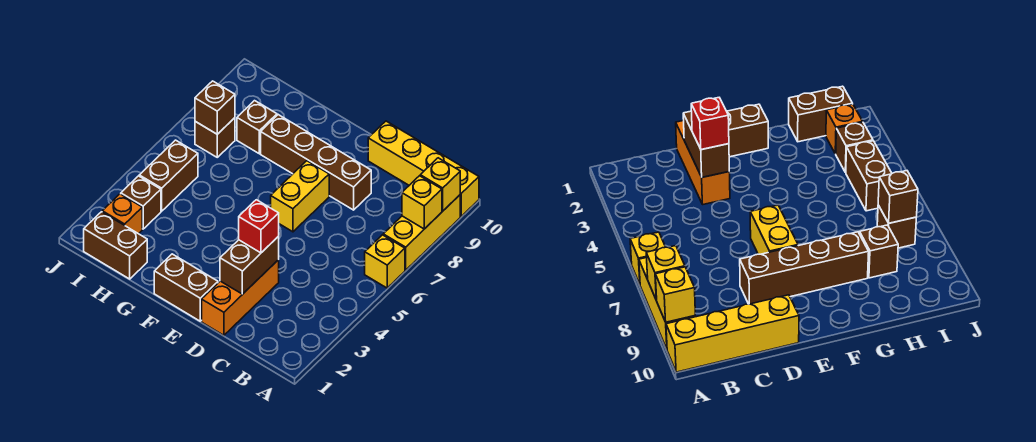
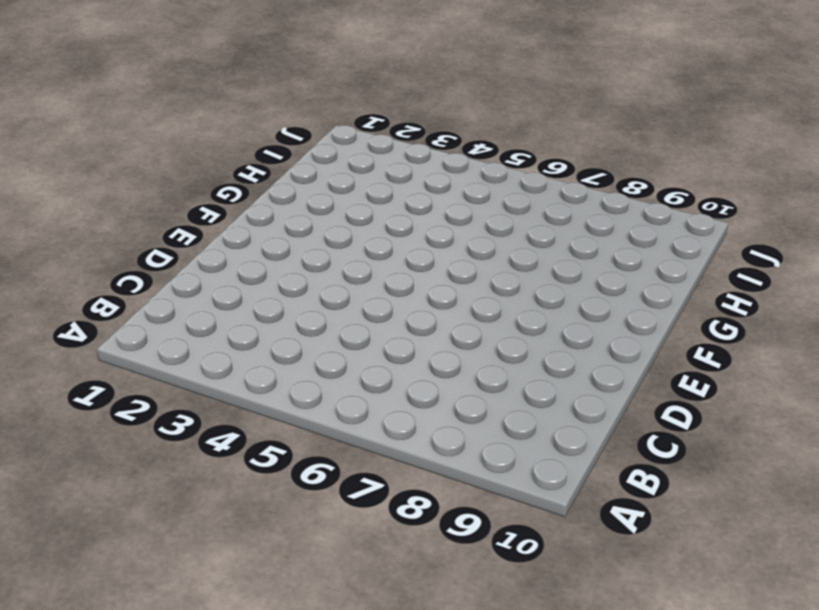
none -> yellow brick A6 level 1
none -> yellow brick A7:A9 level 1
none -> yellow brick A10:D10 level 1

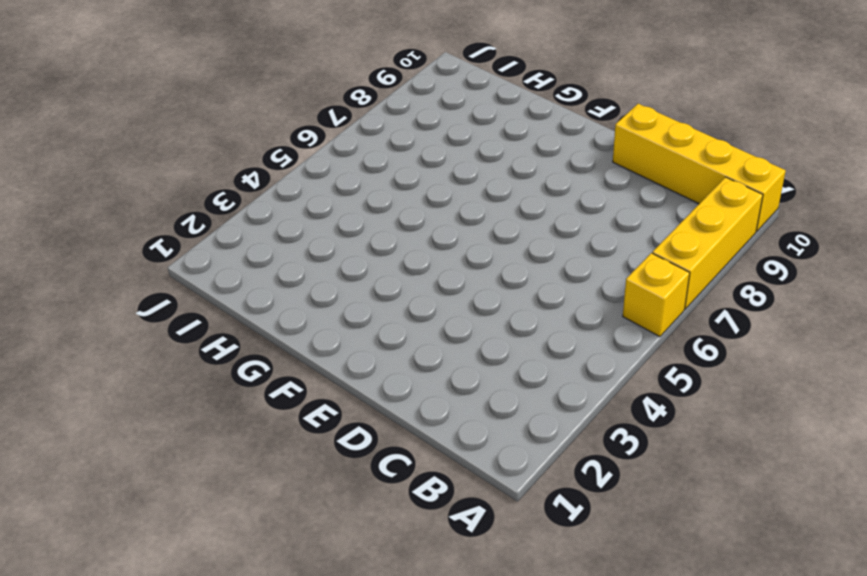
none -> orange brick D1:D3 level 1
none -> brown brick D8:G8 level 1
none -> brown brick E1:F1 level 1

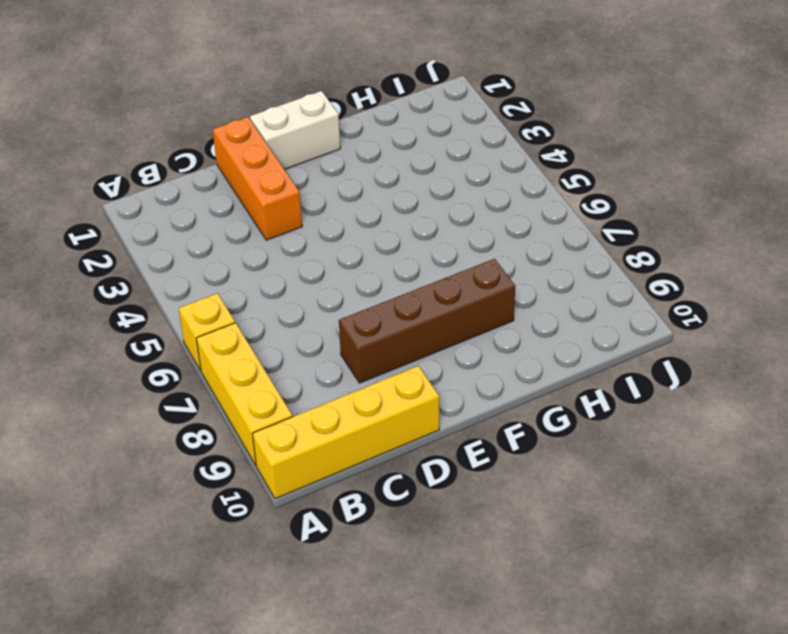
white brick E1:F1 level 1 -> brown brick E1:F1 level 1
none -> yellow brick E6:E7 level 1
none -> brown brick H1:I1 level 1
none -> brown brick H8 level 1

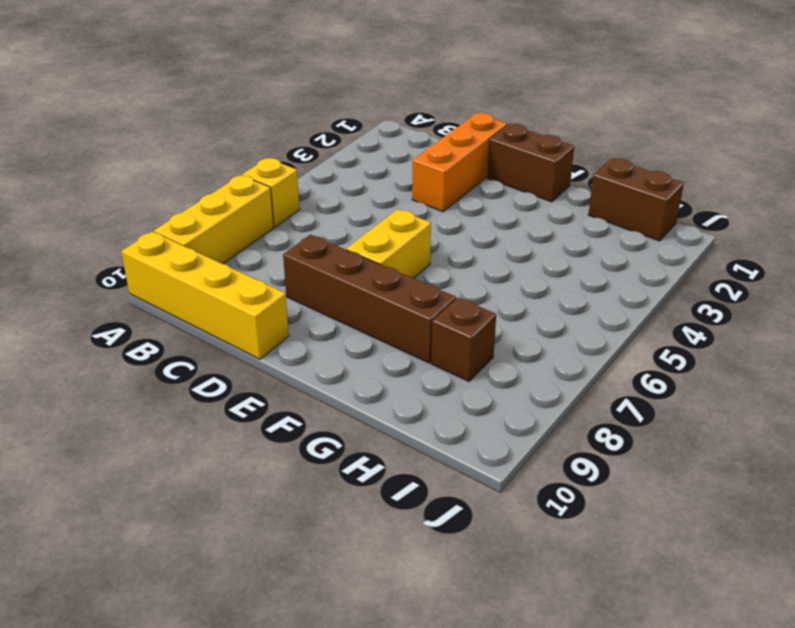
none -> orange brick I2 level 1
none -> brown brick I3 level 1
none -> brown brick I4:I5 level 1

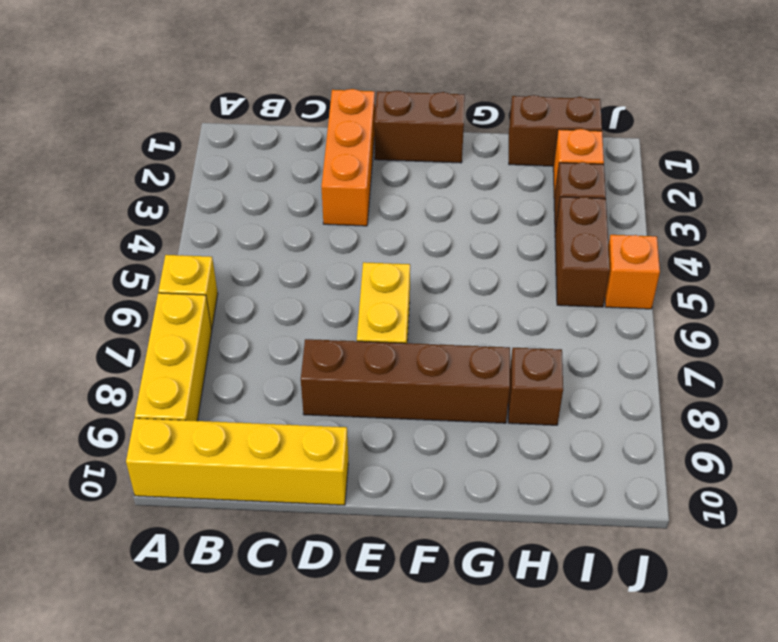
orange brick J5 level 1 -> none
none -> brown brick I7 level 1
none -> yellow brick A8 level 2
none -> yellow brick A9 level 2

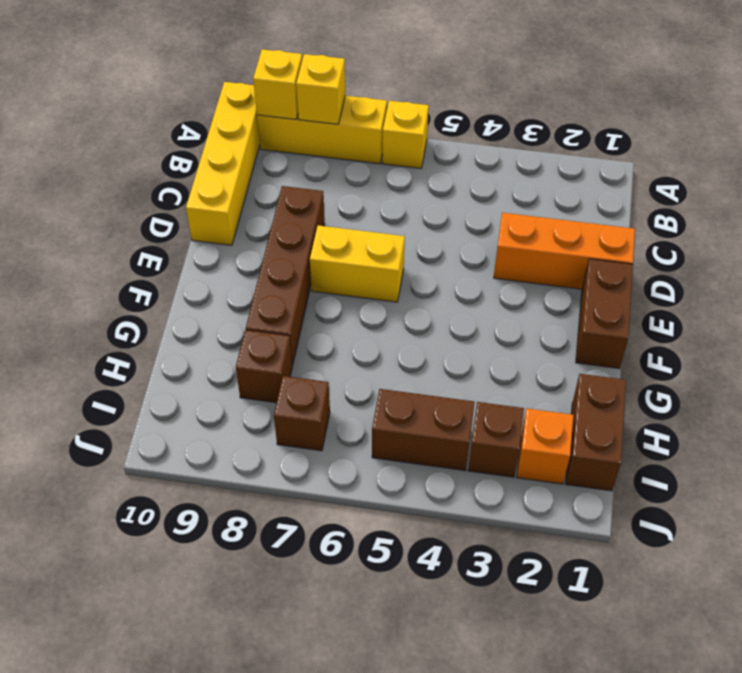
none -> brown brick D2:D3 level 2
none -> brown brick I7 level 2
none -> red brick D3 level 3

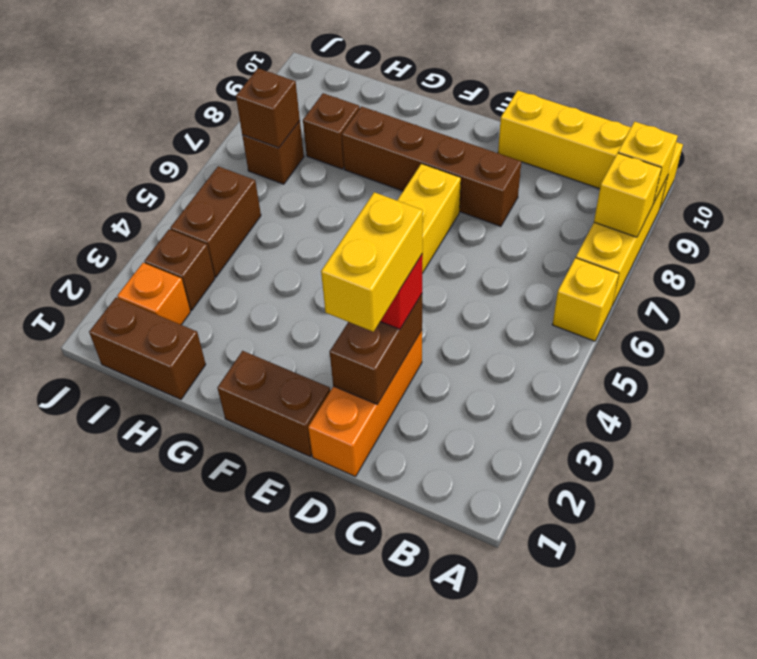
yellow brick D2:D3 level 4 -> none

